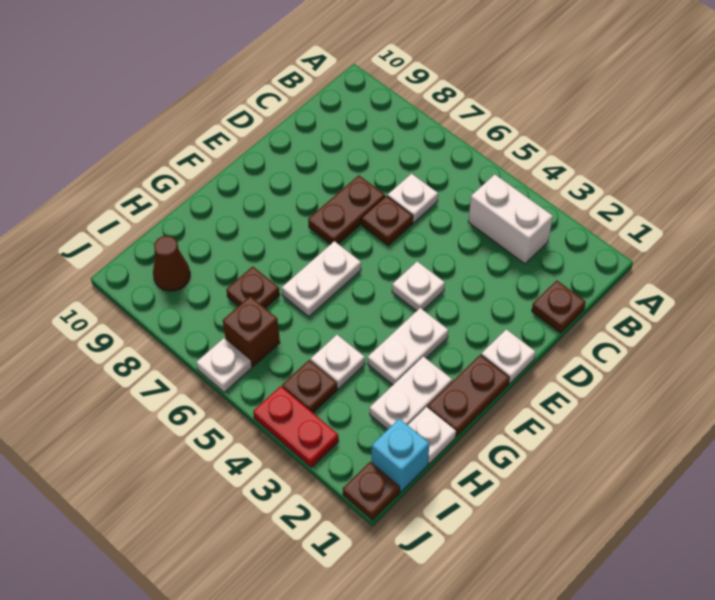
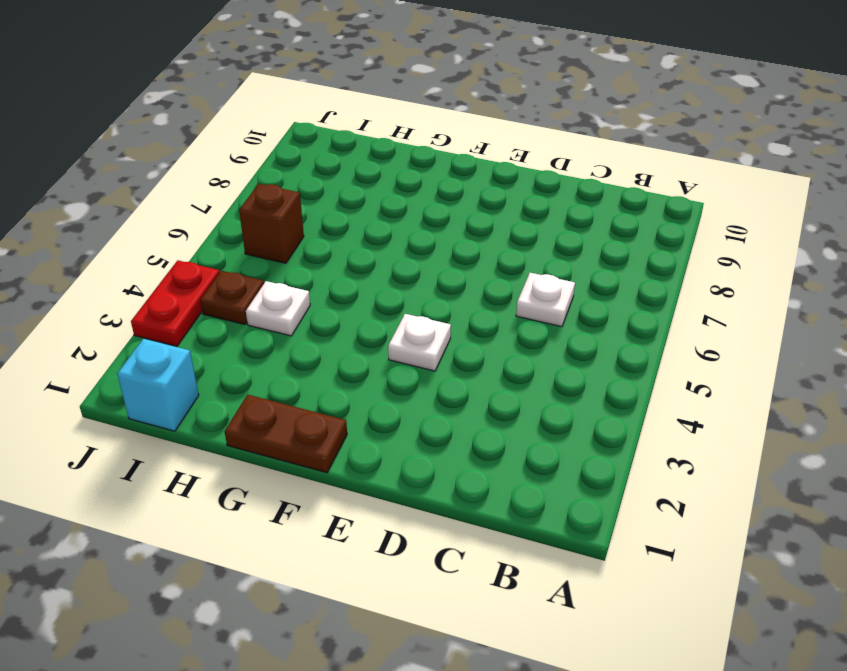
none -> white brick B3:B4 level 1
none -> brown plate C1 level 1
none -> brown plate D6 level 1

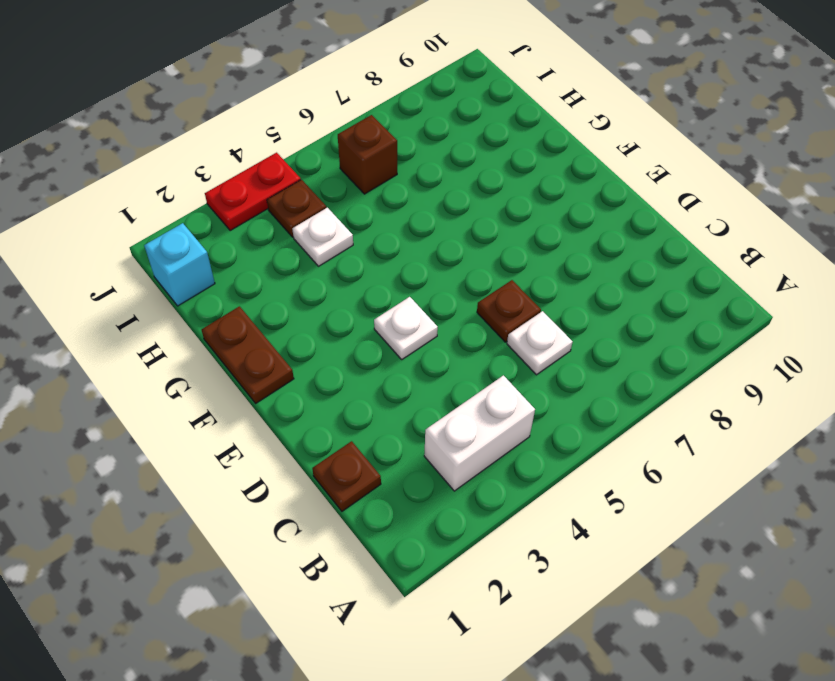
none -> brown plate D7:E7 level 1
none -> white plate E1 level 1
none -> white plate F3:G3 level 1

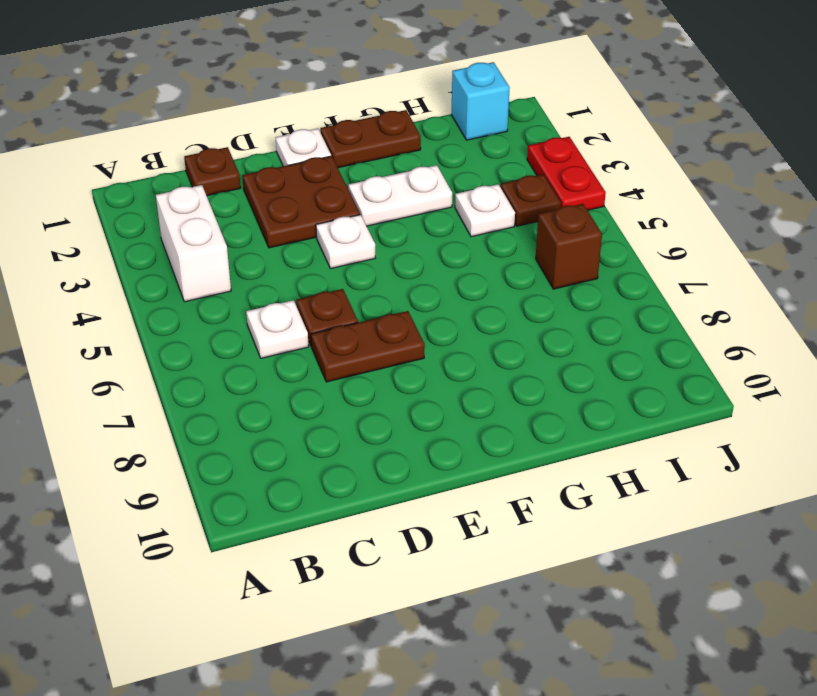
brown plate D2:E3 level 1 -> none
none -> white plate F6:G6 level 1
none -> white plate G2:H2 level 1
none -> white plate H1 level 1

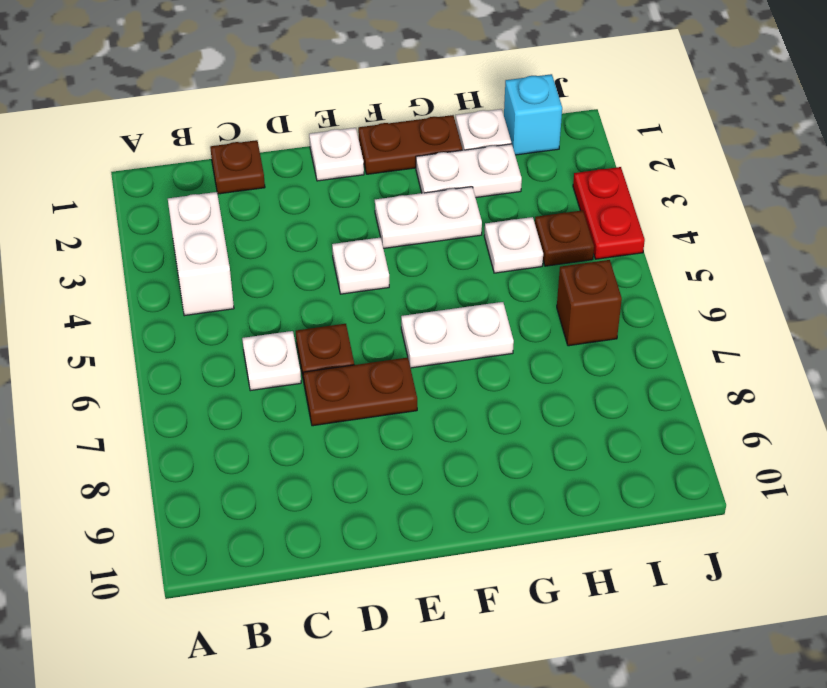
none -> brown plate H7 level 1
none -> brown cone I9 level 1
none -> brown plate J1 level 1

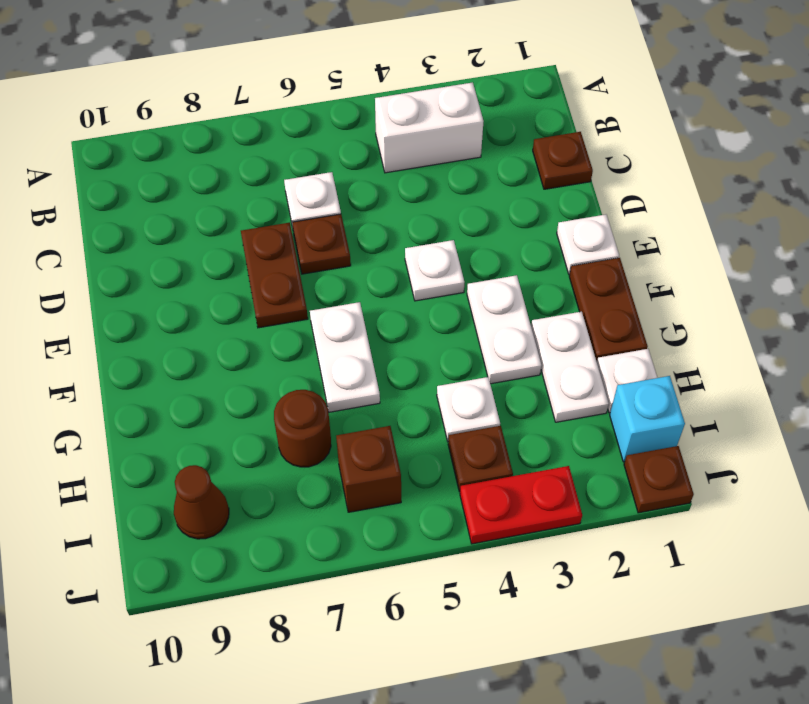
brown round brick H7 level 1 -> brown plate H7 level 1
none -> white plate J6 level 1

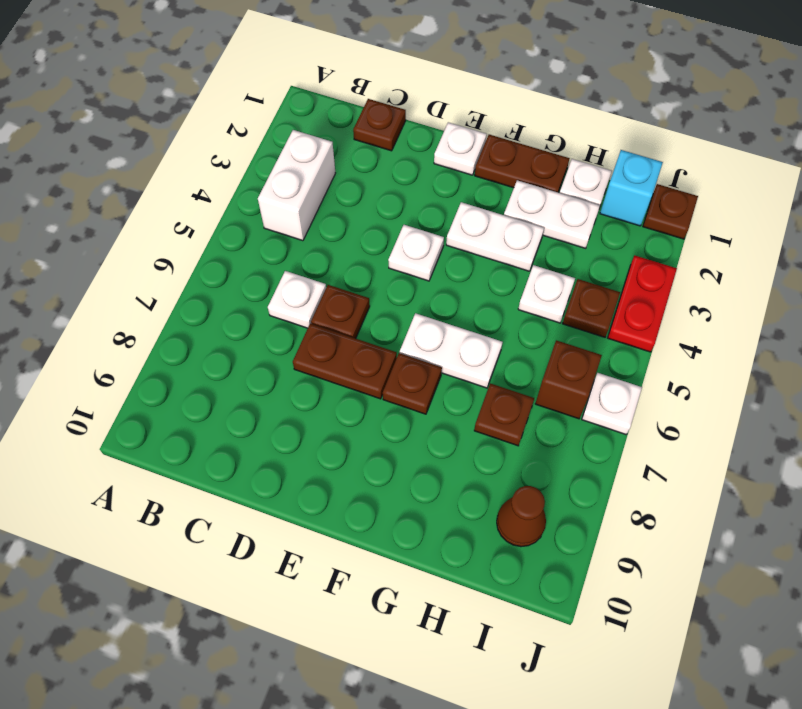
brown plate F7 level 1 -> none

